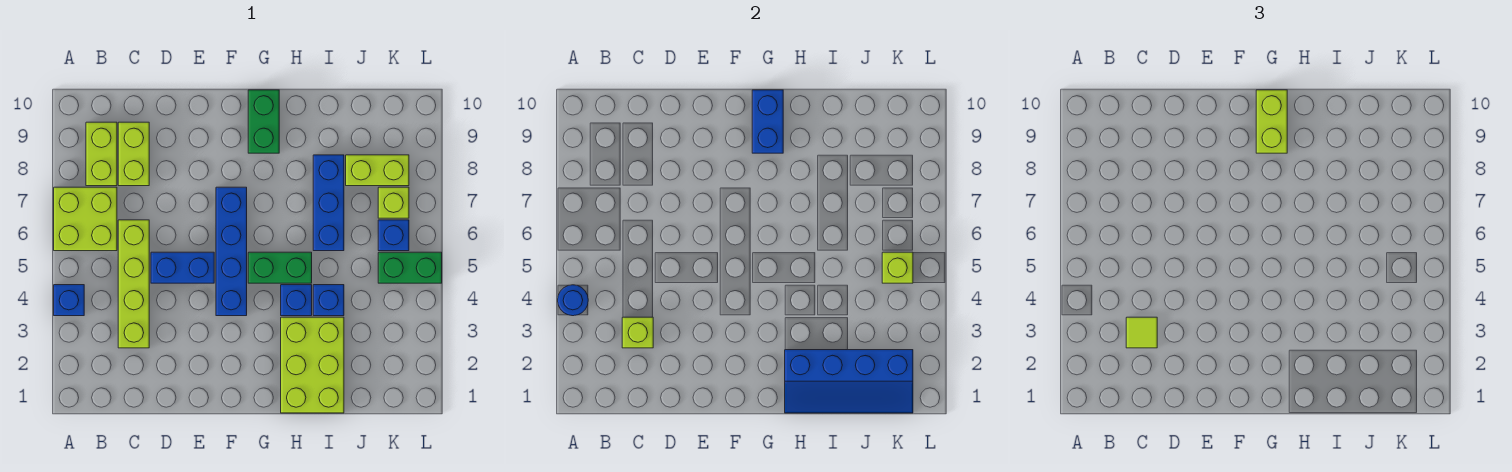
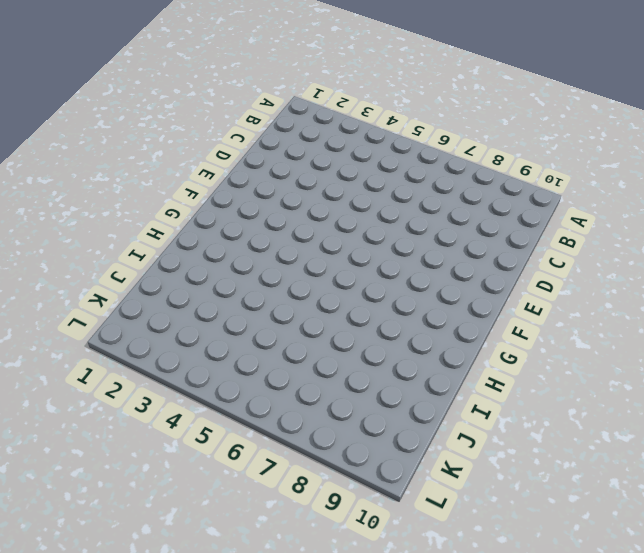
none -> blue brick A4 level 1
none -> lime brick A6:B7 level 1
none -> lime brick B8:B9 level 1

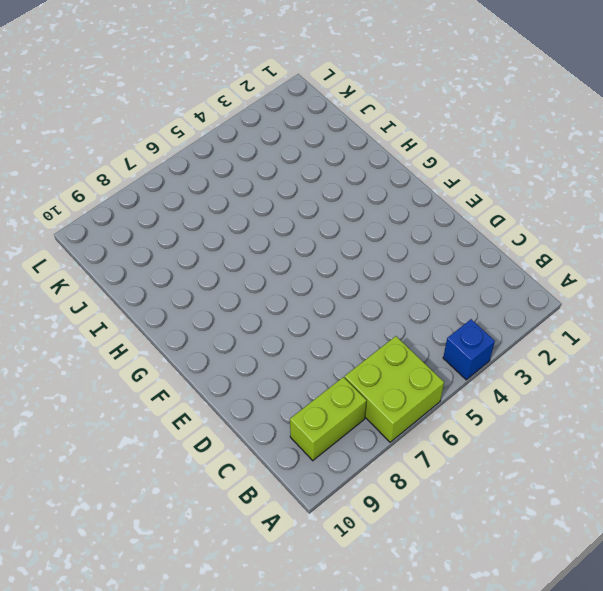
none -> lime brick C3:C6 level 1
none -> lime brick C8:C9 level 1
none -> blue brick D5:E5 level 1

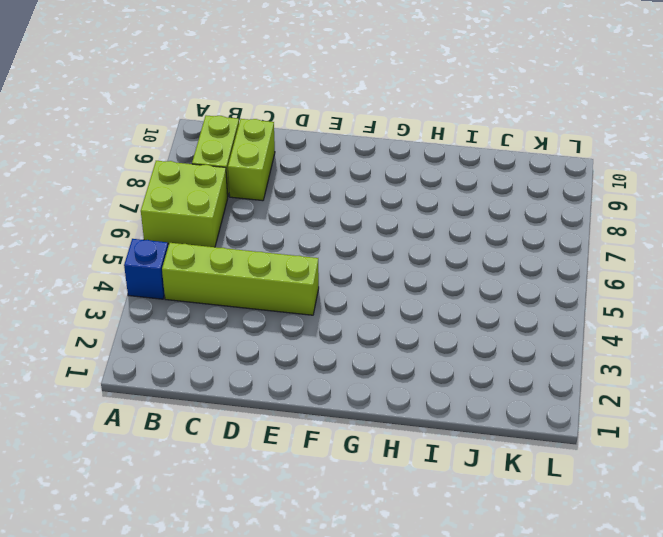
lime brick B4:E4 level 1 -> lime brick C3:C6 level 1
none -> blue brick D5:E5 level 1
none -> blue brick F4:F7 level 1
none -> green brick G5:H5 level 1

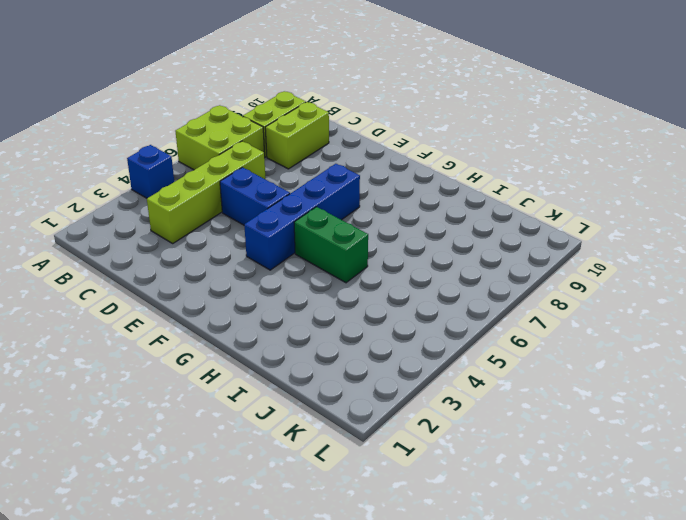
none -> green brick G9:G10 level 1
none -> lime brick H1:I3 level 1
none -> blue brick H4 level 1

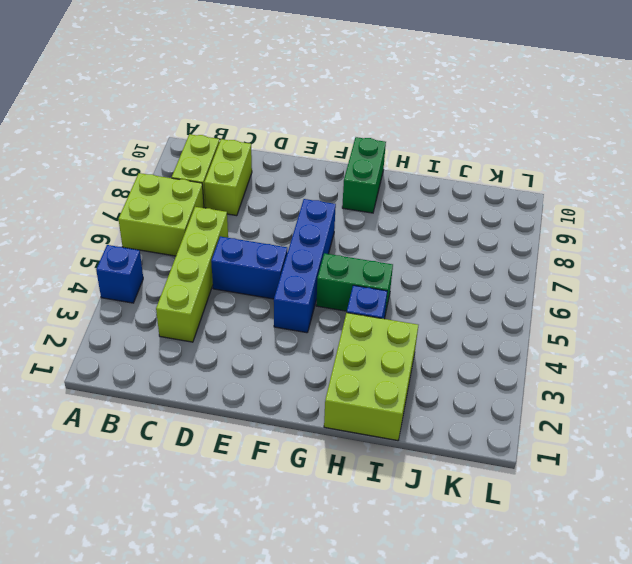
none -> blue brick I4 level 1
none -> blue brick I6:I8 level 1
none -> lime brick J8:K8 level 1

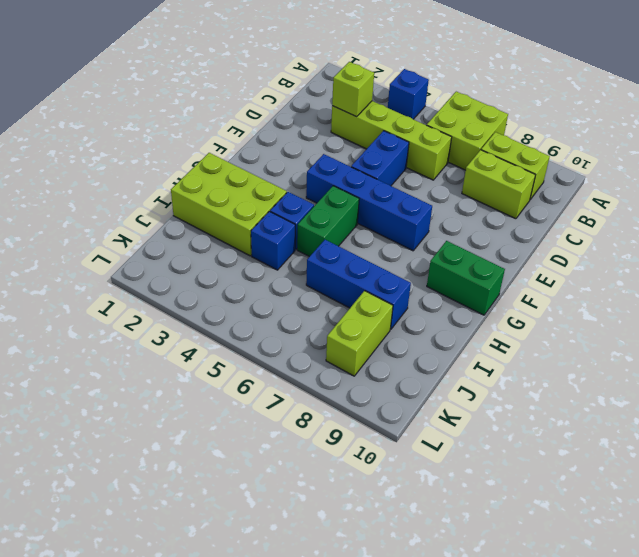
none -> green brick K5:L5 level 1
none -> blue brick K6 level 1
none -> lime brick K7 level 1

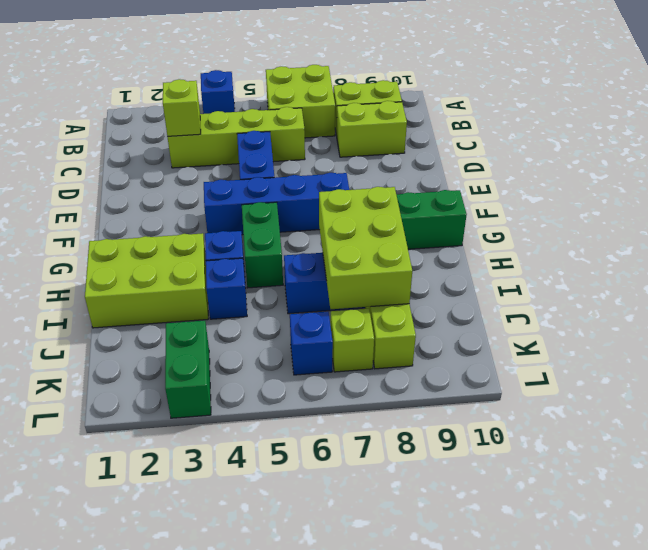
lime brick H7:J8 level 2 -> none
green brick K3:L3 level 1 -> green brick K5:L5 level 1
none -> blue round brick A4 level 2
none -> blue brick G9:G10 level 2
none -> blue slope H1:K2 level 2 top 2

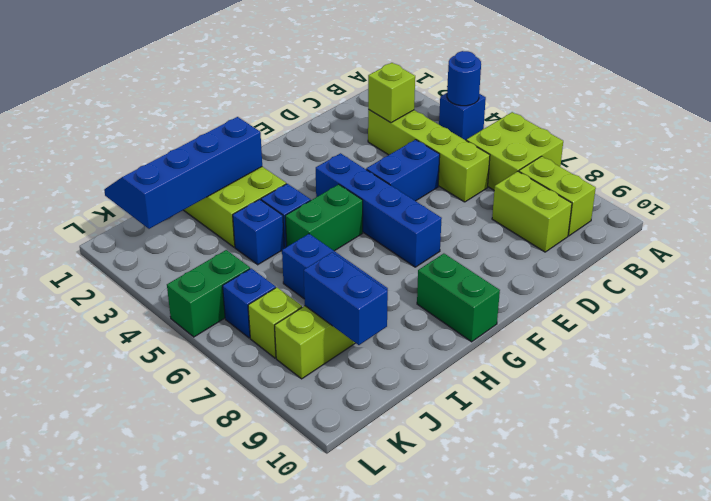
blue brick J8:J9 level 2 -> blue brick G9:G10 level 2
none -> lime brick K5 level 2
none -> lime tile C3 level 3
none -> lime brick G9:G10 level 3

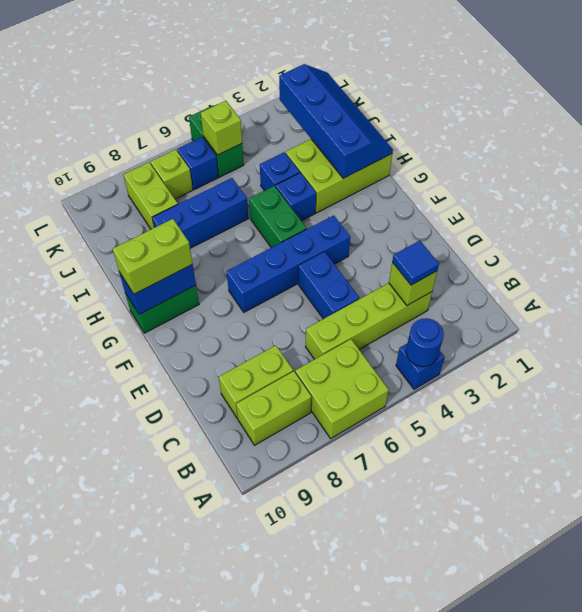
blue tile C3 level 3 -> lime tile C3 level 3

